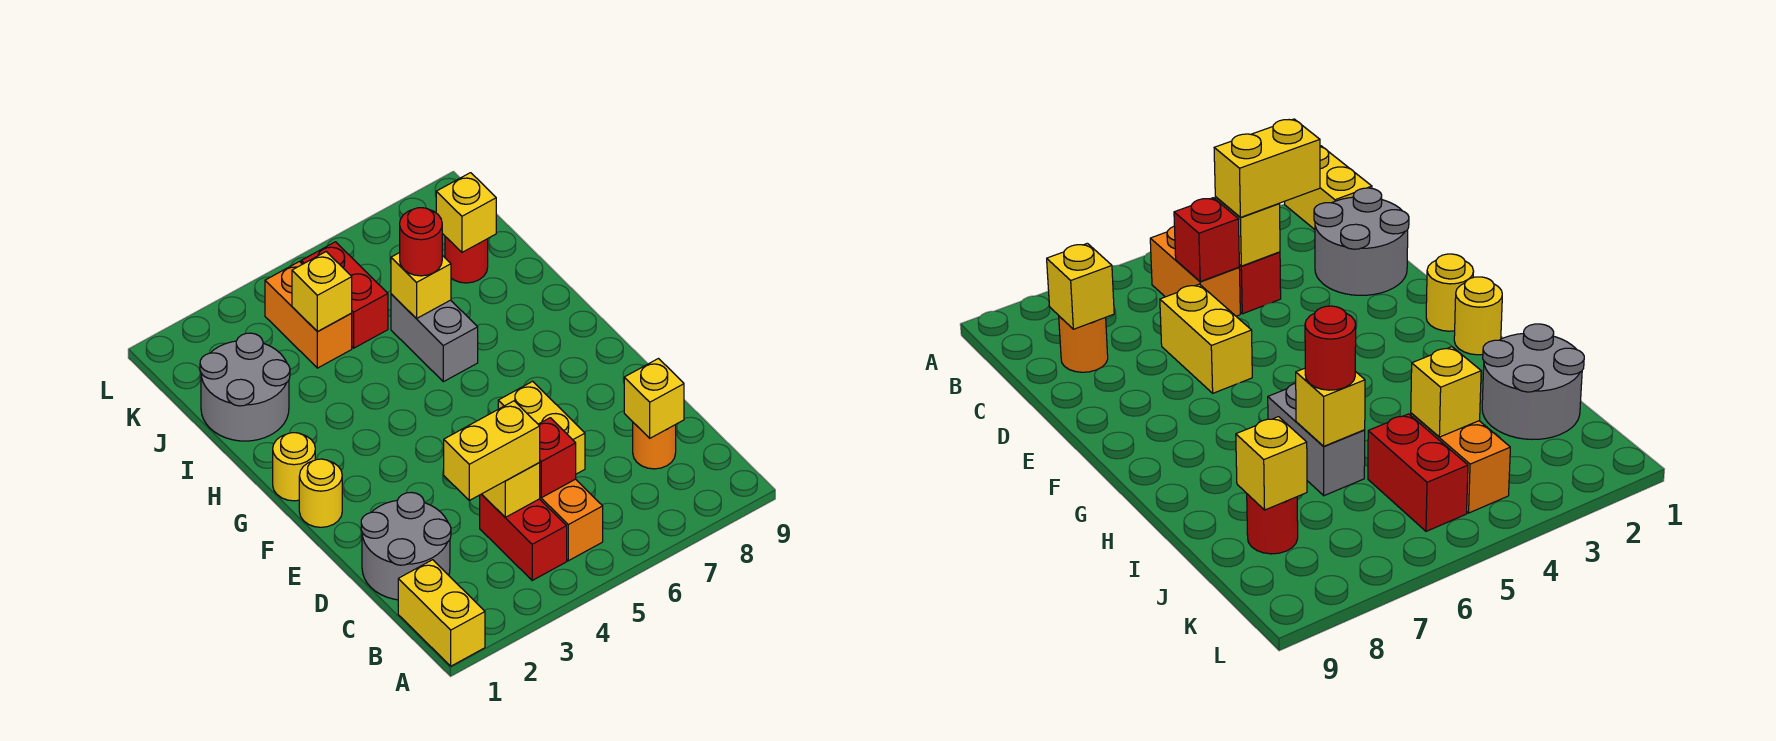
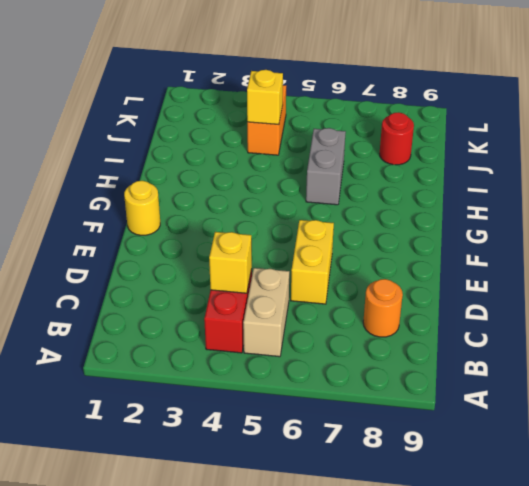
tan brick B5:C5 level 1 -> orange brick B5:C5 level 1
none -> yellow brick A1:B1 level 1
none -> grey round brick C1:D2 level 1
none -> yellow round brick G1 level 1

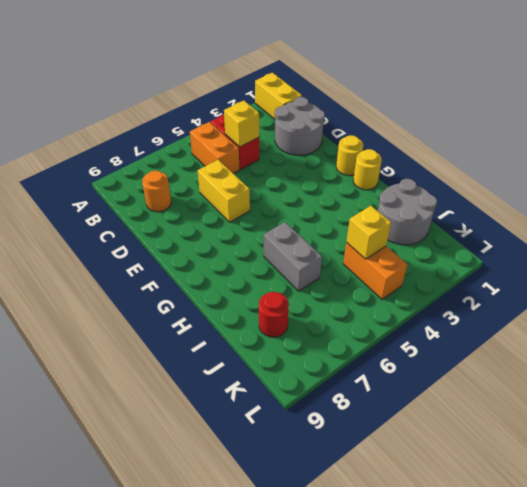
none -> red brick J5:K5 level 1
none -> red brick C5 level 2
none -> yellow brick C8 level 2

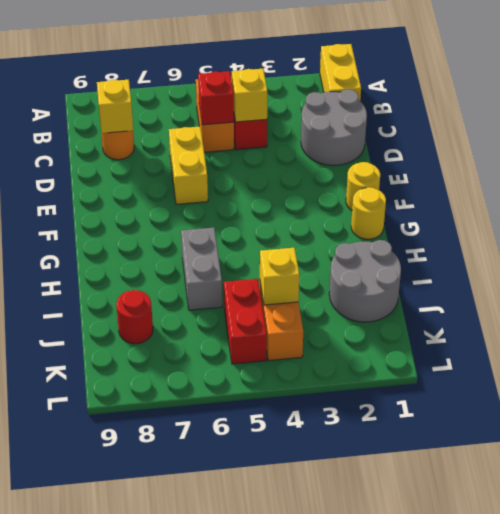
none -> yellow brick I6 level 2
none -> yellow brick J8 level 2
none -> yellow brick C3:C4 level 3

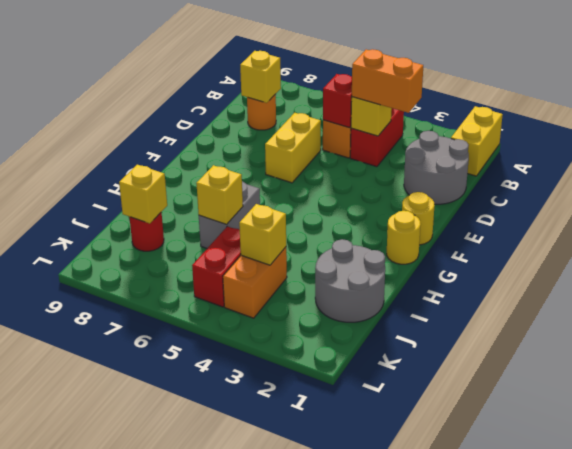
orange brick C3:C4 level 3 -> yellow brick C3:C4 level 3
none -> red round brick I6 level 3

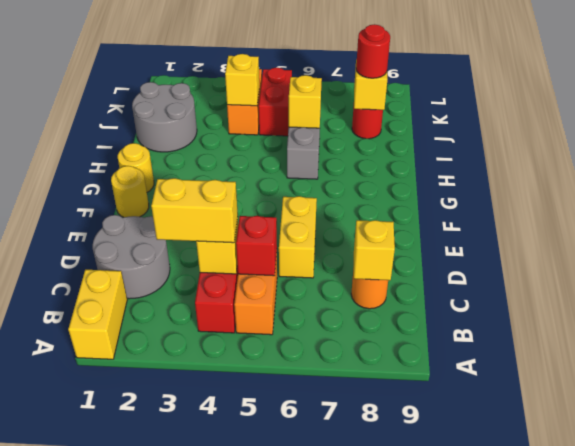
red round brick J8 level 3 -> red round brick I6 level 3

